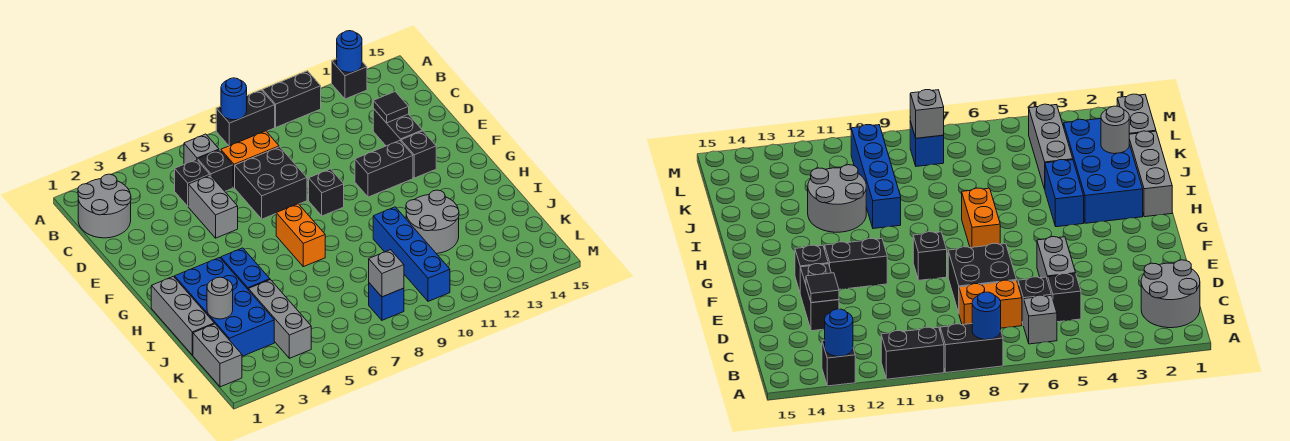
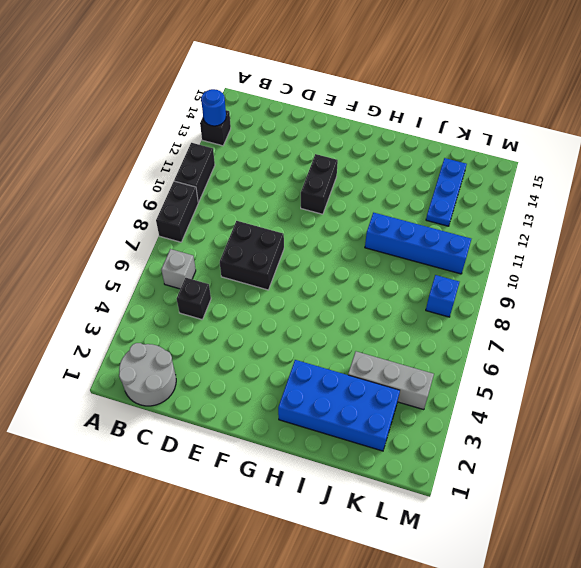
blue plate K12:K14 level 1 -> none
none -> black brick C6 level 1
none -> orange brick C7:C8 level 1
none -> grey brick D5:E5 level 1

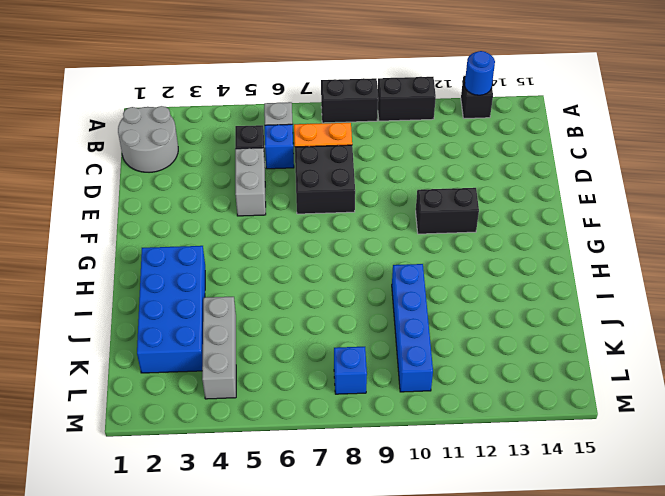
blue brick C6 level 1 -> black brick C6 level 1
none -> black brick D13:E13 level 1
none -> black brick F9 level 1
none -> black brick F13 level 1

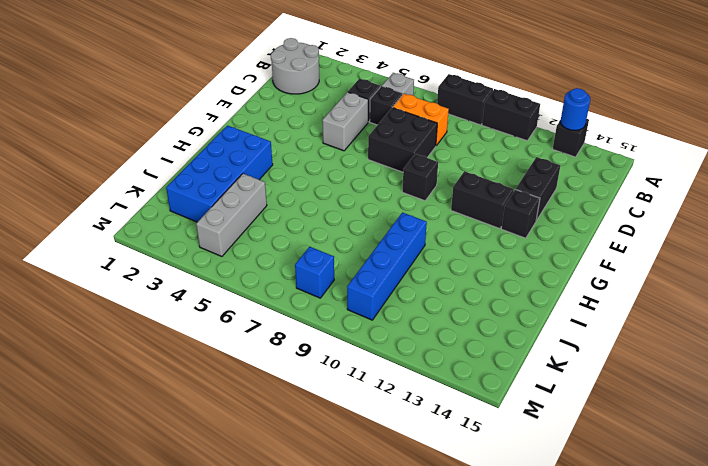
none -> orange brick G7:H7 level 1
none -> grey brick H1:J1 level 1
none -> blue brick H4:I4 level 1

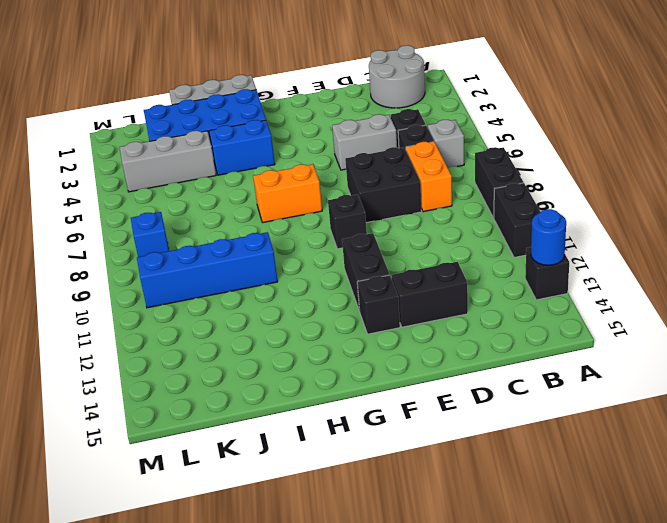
none -> grey round brick I11:J12 level 1
none -> grey brick K1:L1 level 1
none -> blue round brick A8 level 2

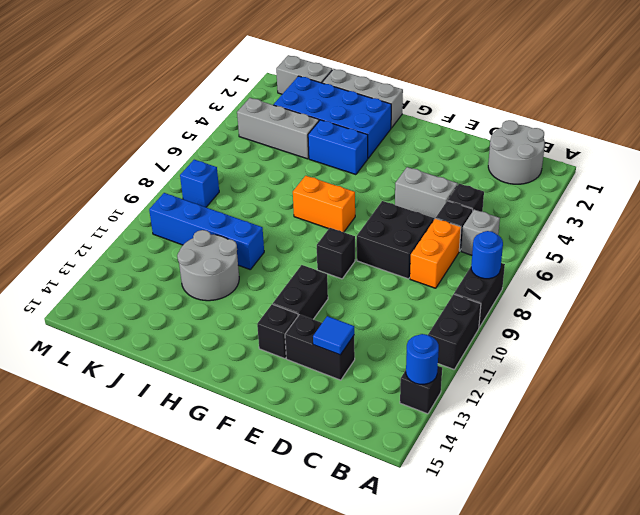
blue tile D13 level 2 -> black tile D13 level 2
none -> grey round brick J2 level 2
none -> grey brick L8 level 2

